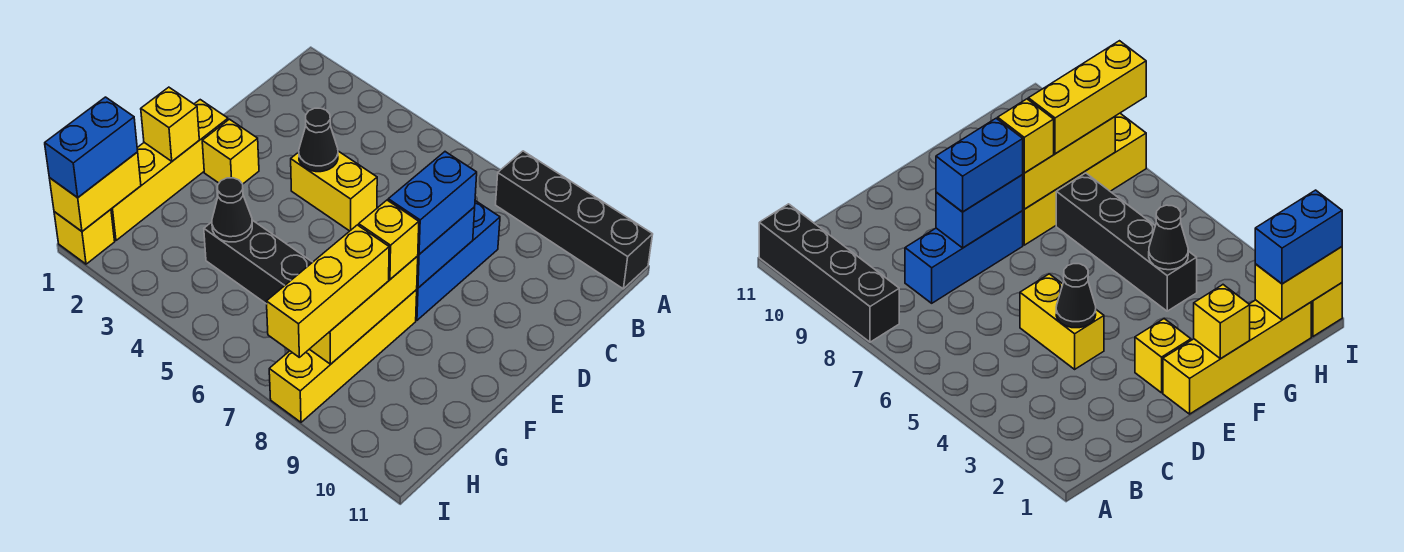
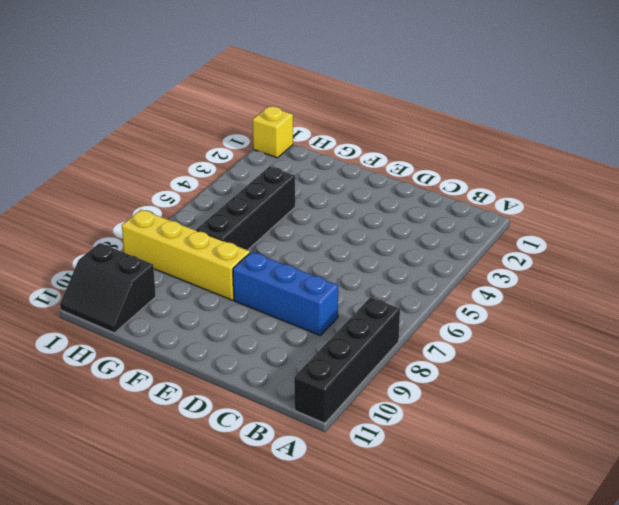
black slope H10:I11 level 1 top 10 -> none
none -> yellow brick D4:D5 level 1
none -> yellow brick E1:H1 level 1
none -> yellow brick E2 level 1

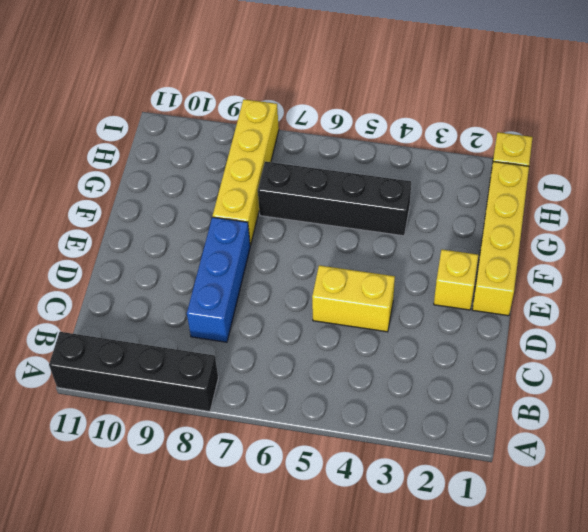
none -> black cone D4 level 2
none -> blue brick D8:E8 level 2
none -> yellow brick F1 level 2

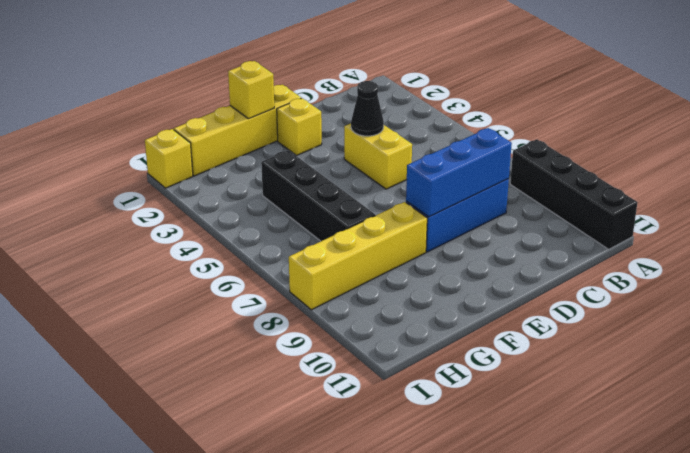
blue brick C8:E8 level 2 -> blue brick D8:E8 level 2
none -> yellow brick F8:H8 level 2
none -> black cone G4 level 2
none -> yellow brick H1:I1 level 2

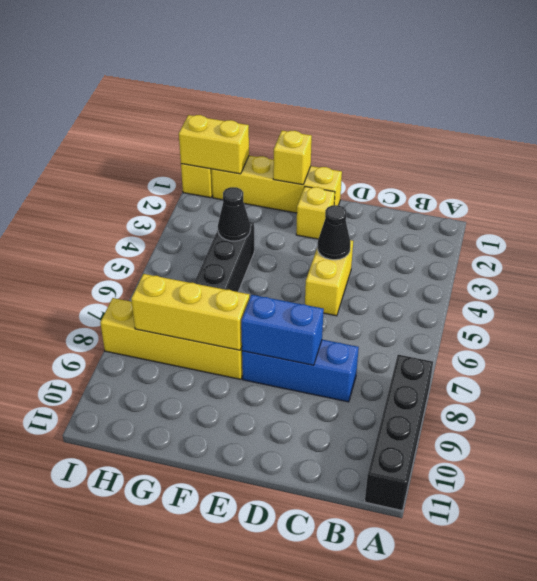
none -> blue brick D8:E8 level 3
none -> yellow brick F8 level 3
none -> yellow brick G8:I8 level 3

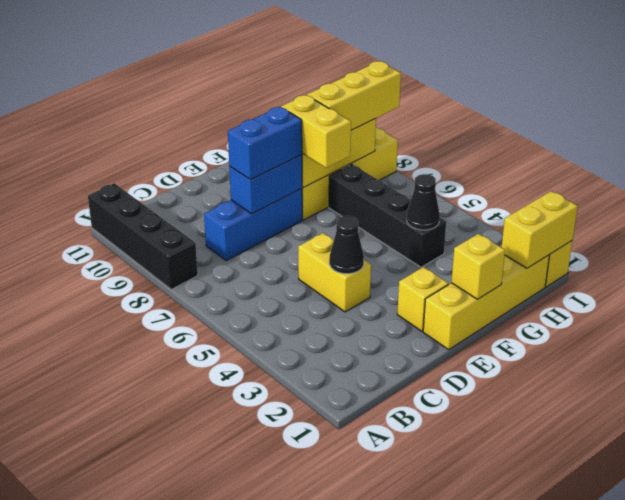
yellow brick F7:F8 level 3 -> yellow brick F8 level 3
none -> blue brick H1:I1 level 3

